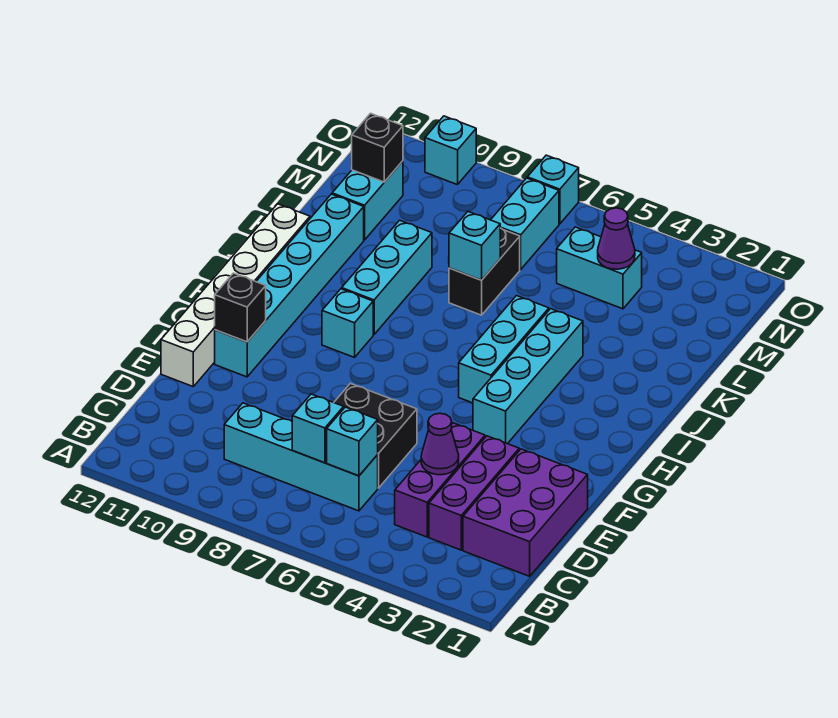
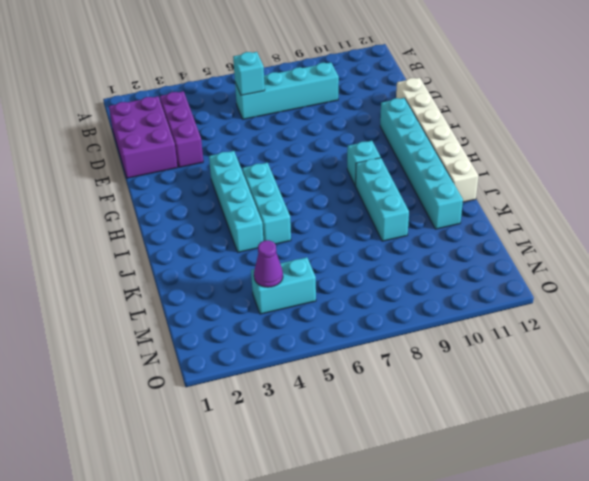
none -> purple brick C4:E4 level 1
none -> black brick D6:E7 level 1
none -> black brick K7:L7 level 1

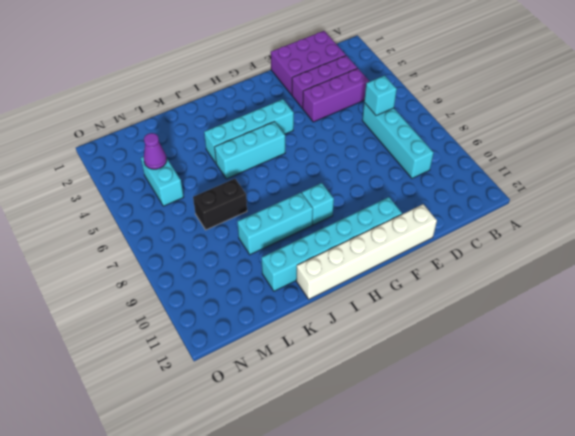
none -> black brick D6:E7 level 1
none -> cyan brick L11:M11 level 1
none -> cyan brick M7:N7 level 1

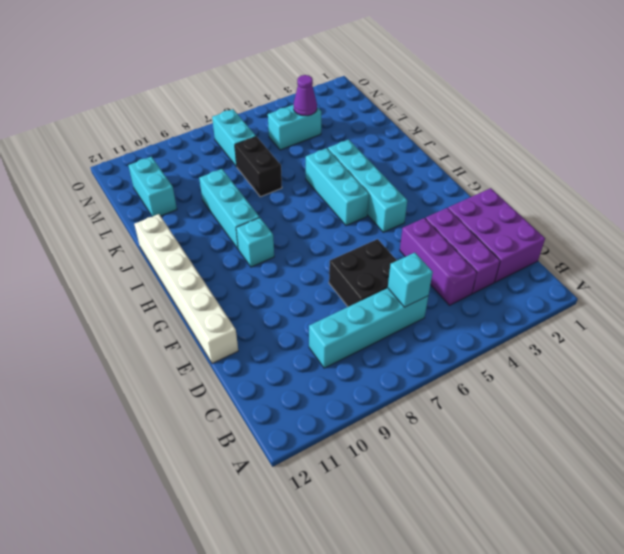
none -> cyan brick F11:K11 level 1
none -> cyan brick O7 level 1
none -> cyan brick O10 level 1

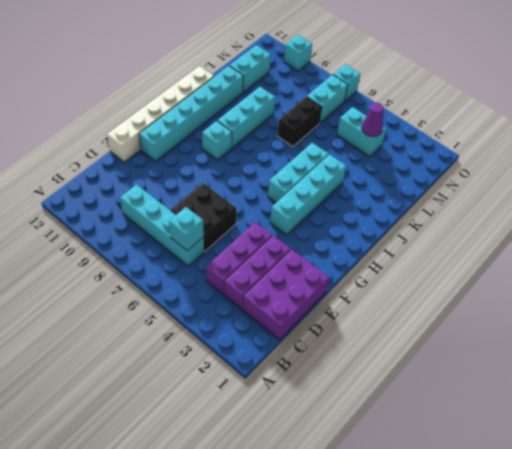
none -> cyan brick C7 level 2
none -> purple cone D4 level 2
none -> black brick F11 level 2

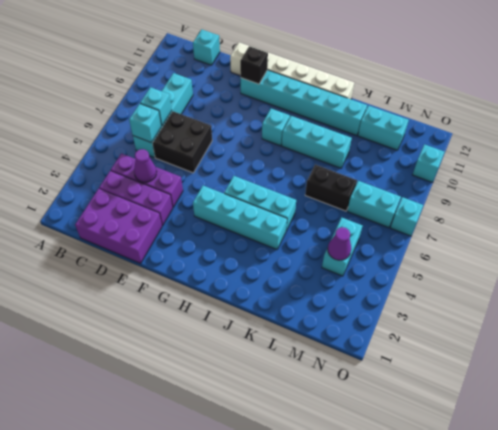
cyan brick C12 level 1 -> cyan brick K7 level 2
none -> black brick M11 level 2

